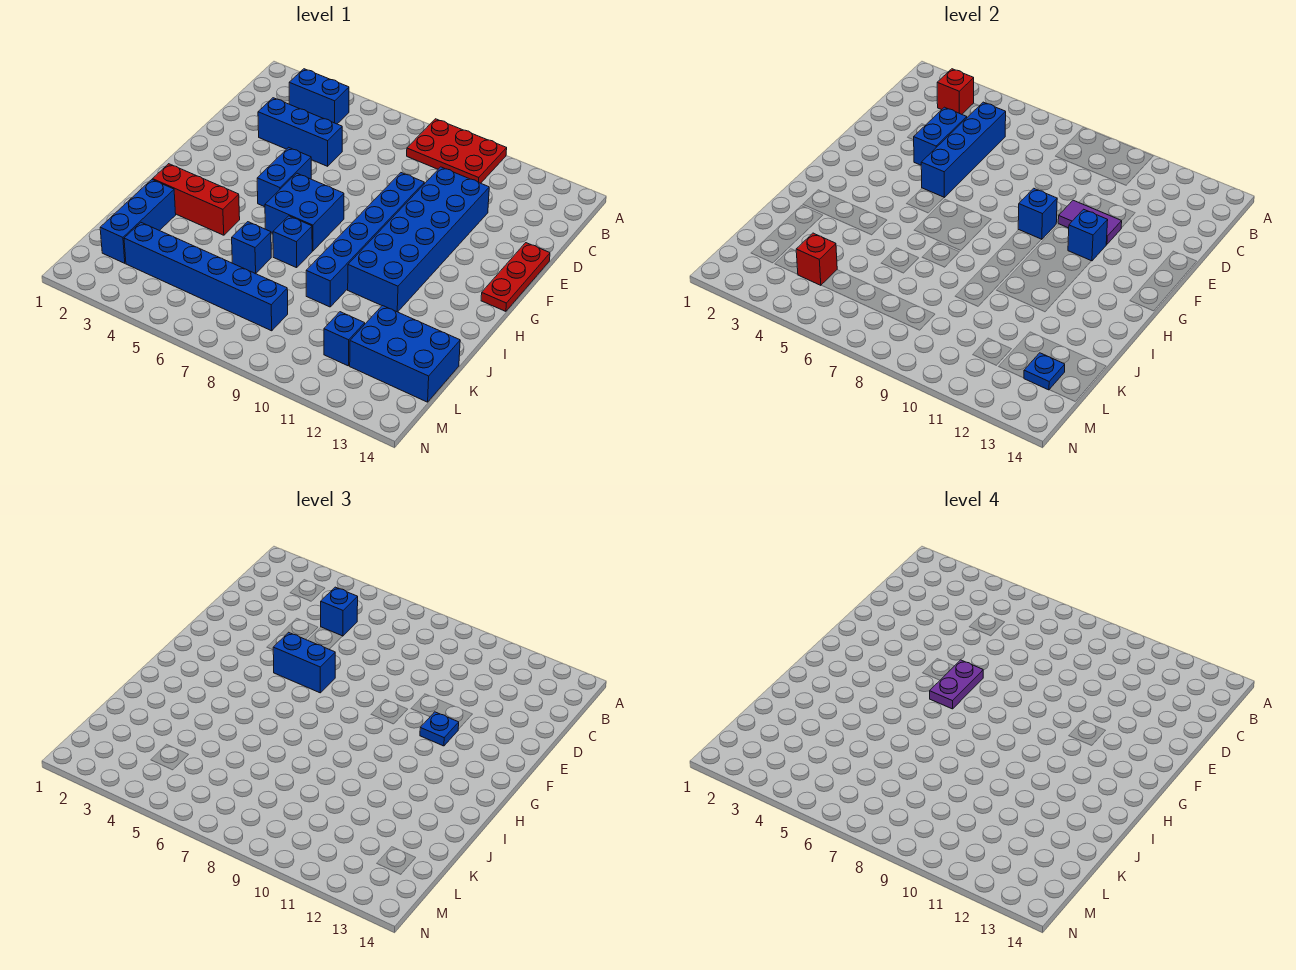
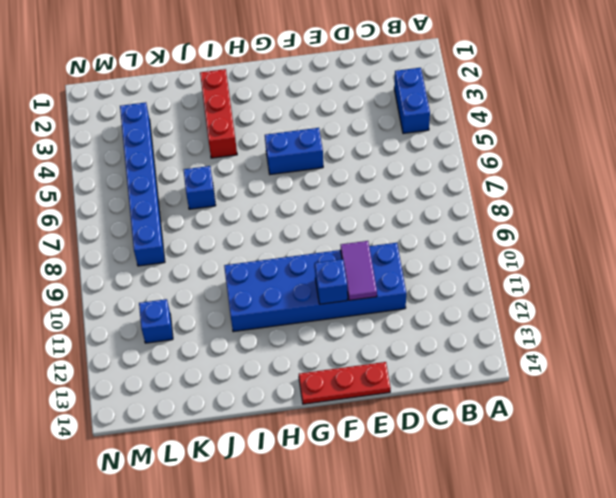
none -> red plate A8:B10 level 1
none -> blue brick D3:D5 level 1
none -> blue brick E9:J9 level 1

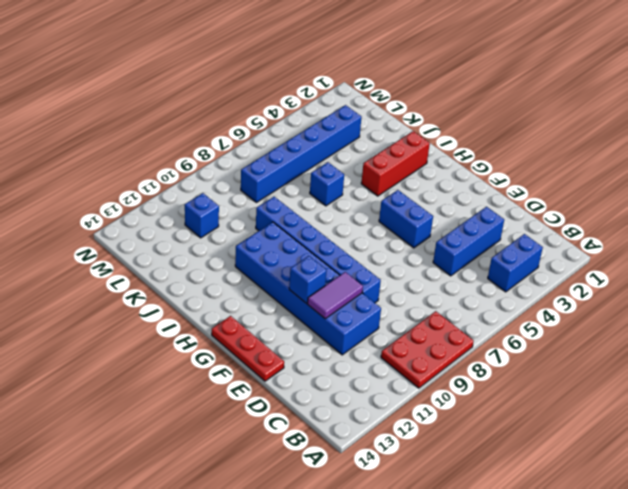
none -> blue brick G6:H7 level 1
none -> blue brick I7 level 1
none -> blue brick J2:L2 level 1

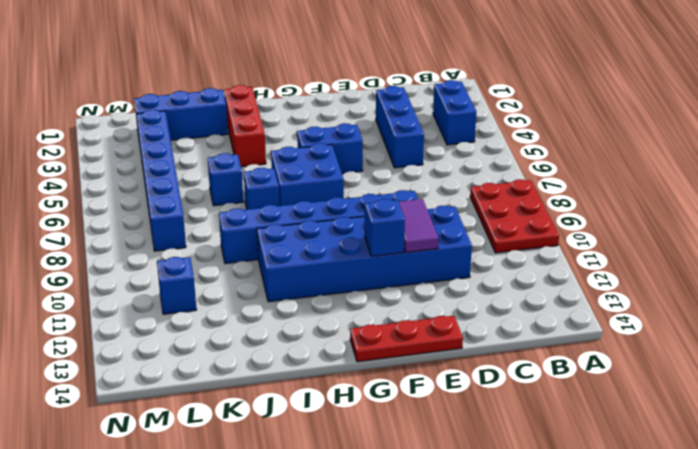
none -> blue brick K12:L14 level 1
none -> red brick B3 level 2
none -> blue brick C5:F5 level 2

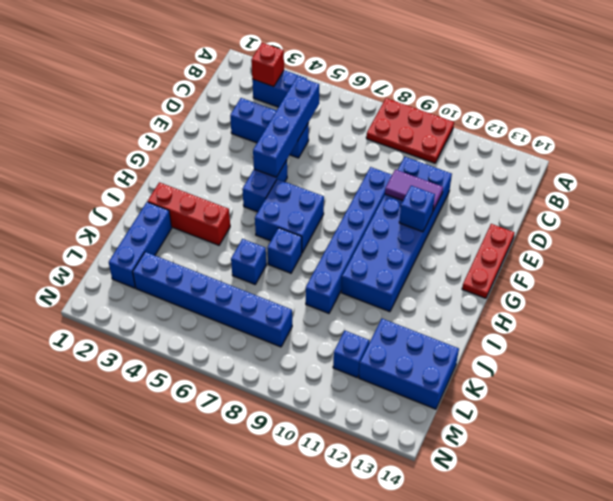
none -> blue brick D4:E4 level 2
none -> blue brick F9 level 2
none -> red brick L4 level 2

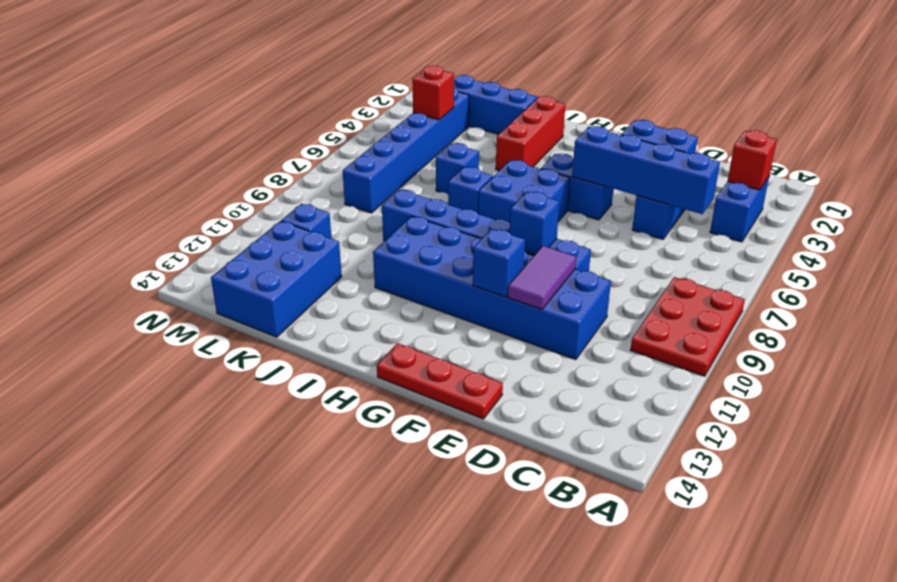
none -> blue plate L13 level 2
none -> blue brick C5 level 3
none -> blue brick F5:F6 level 3

